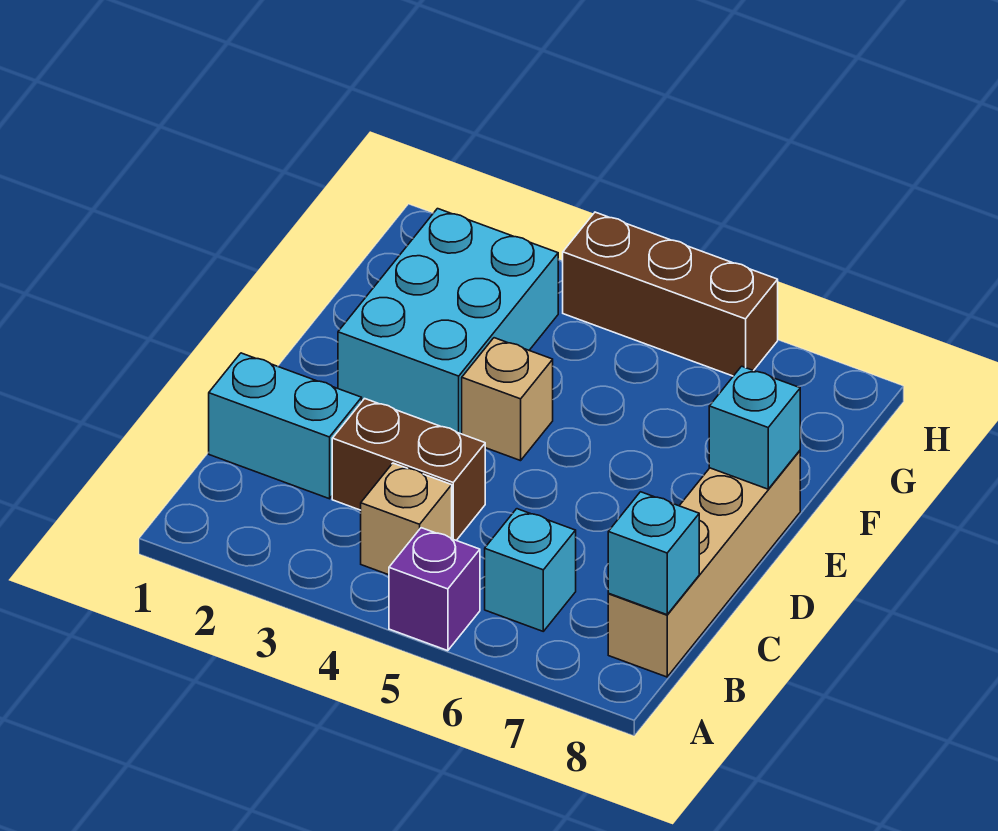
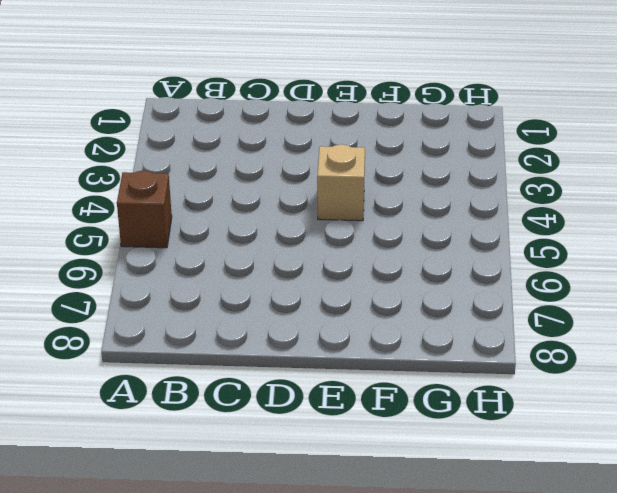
brown brick A5 level 1 -> purple brick A5 level 1
none -> tan brick B4 level 1
none -> cyan brick B6 level 1

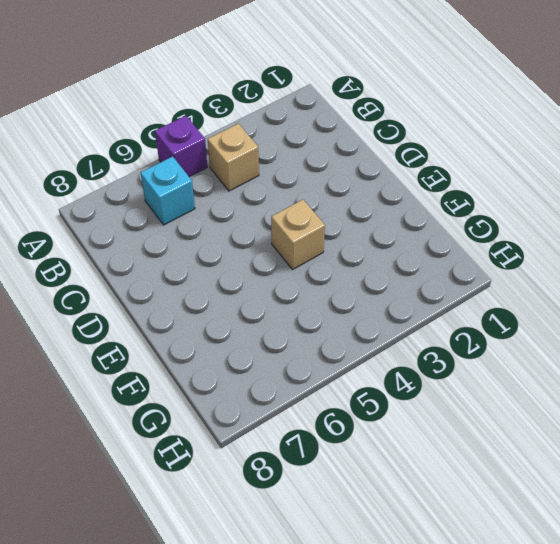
none -> tan brick B8:E8 level 1
none -> cyan brick C1:C2 level 1

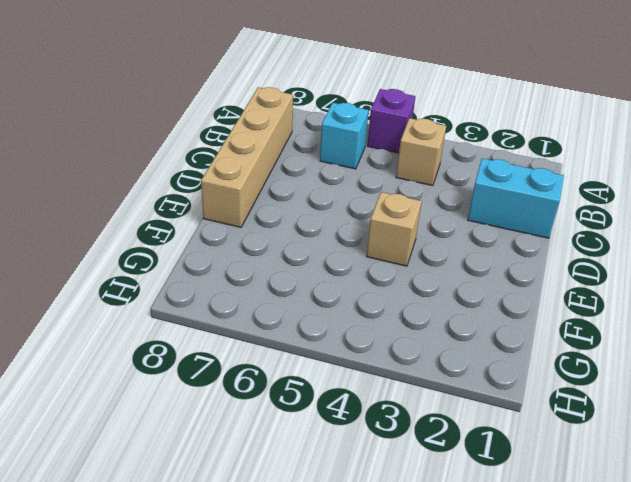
none -> brown brick C3:C4 level 1
none -> cyan brick E2:G3 level 1

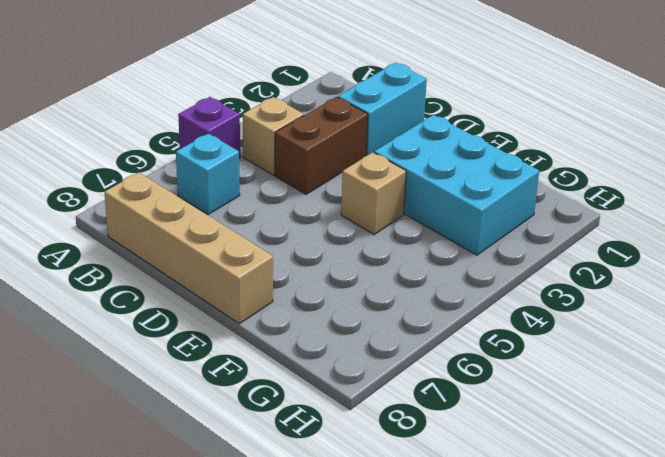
none -> brown brick H4:H6 level 1
none -> cyan brick B8 level 2

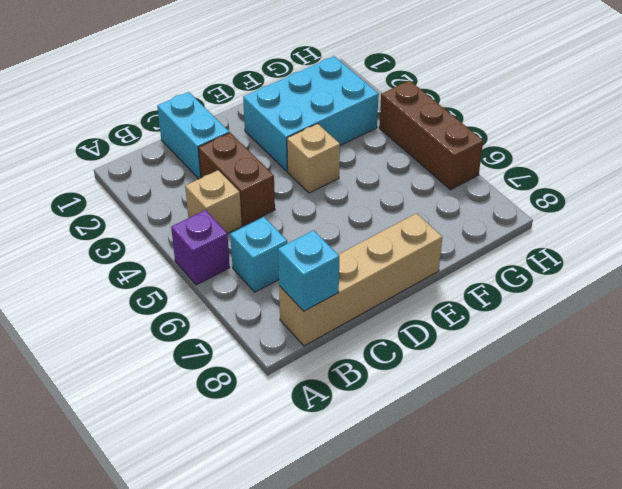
none -> cyan brick E8 level 2

